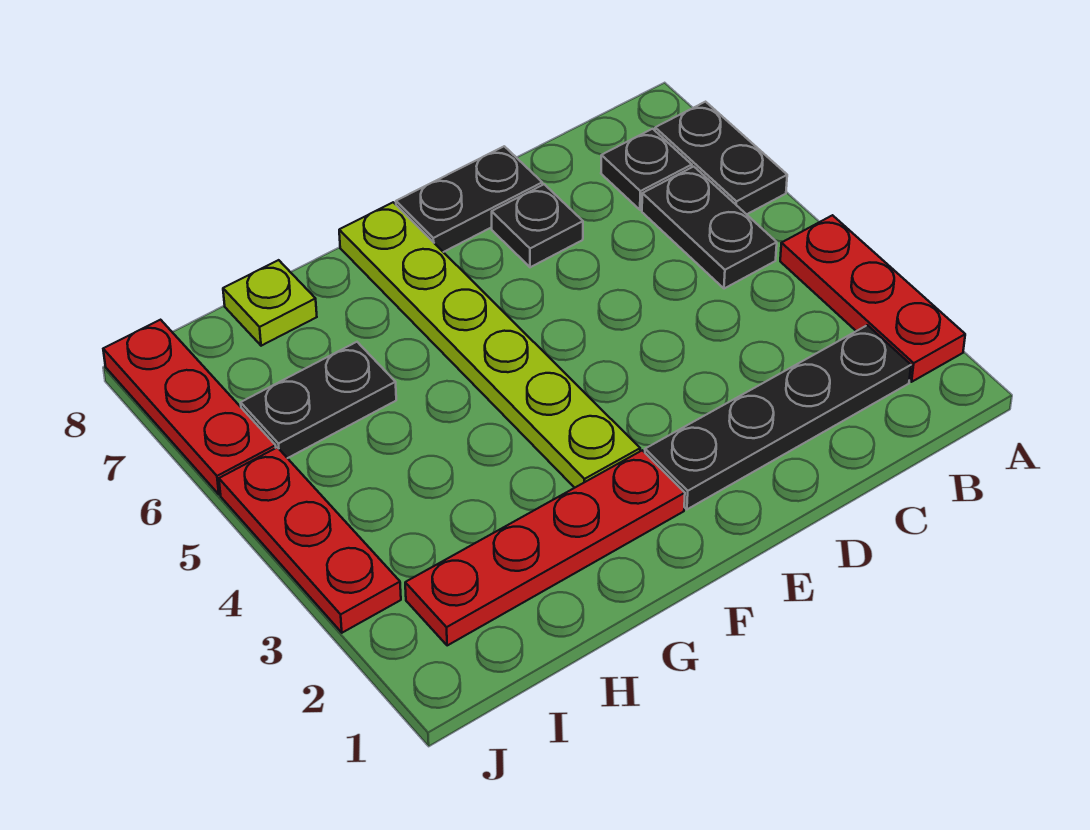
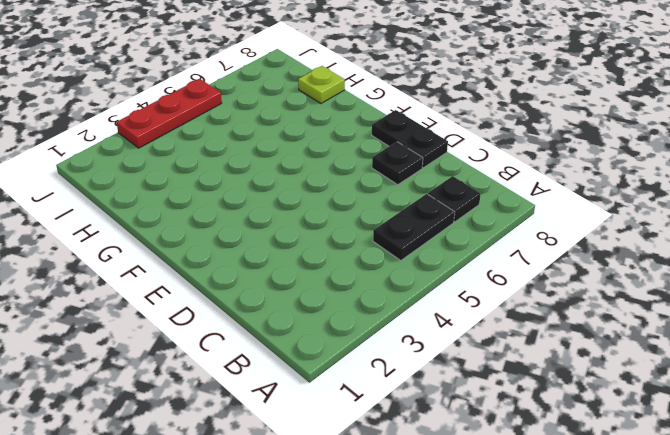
none -> red plate A2:A4 level 1
none -> black plate A6:A7 level 1
none -> black plate B2:E2 level 1

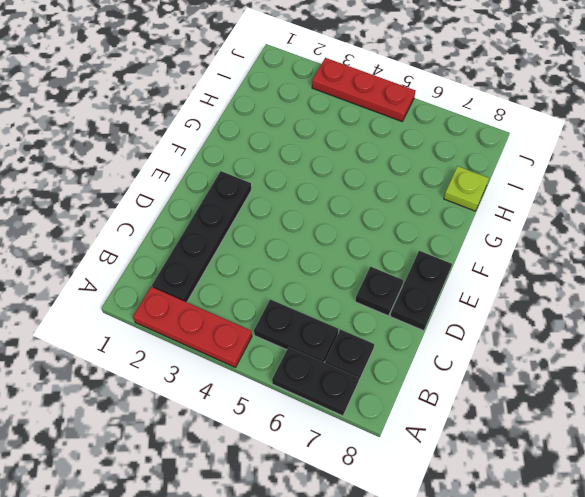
none -> red plate F2:I2 level 1
none -> lime plate F3:F8 level 1
none -> black plate H6:I6 level 1

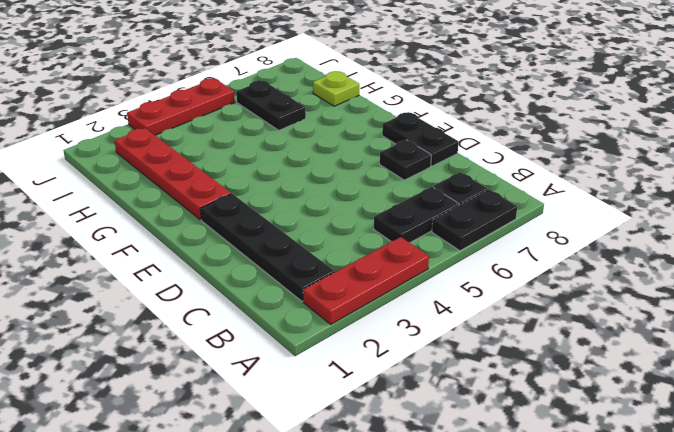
none -> lime plate F3:F8 level 1
none -> red plate J6:J8 level 1

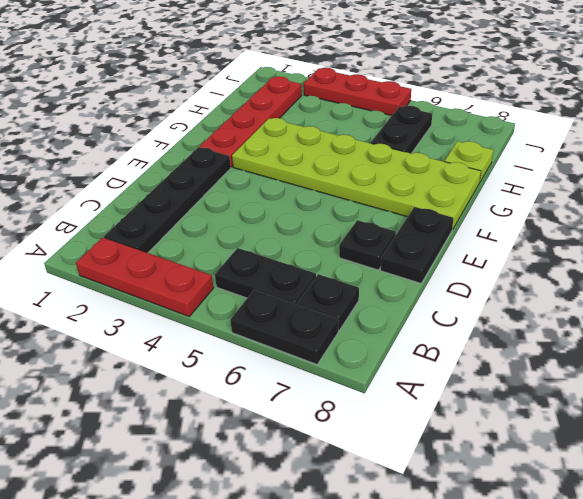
lime plate F3:G8 level 1 -> lime plate F3:F8 level 1
none -> red plate J6:J8 level 1

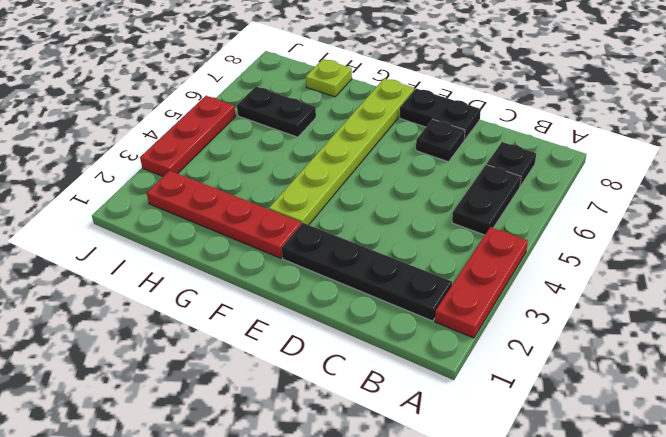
none -> black plate A6:A7 level 1
none -> red plate J6:J8 level 1

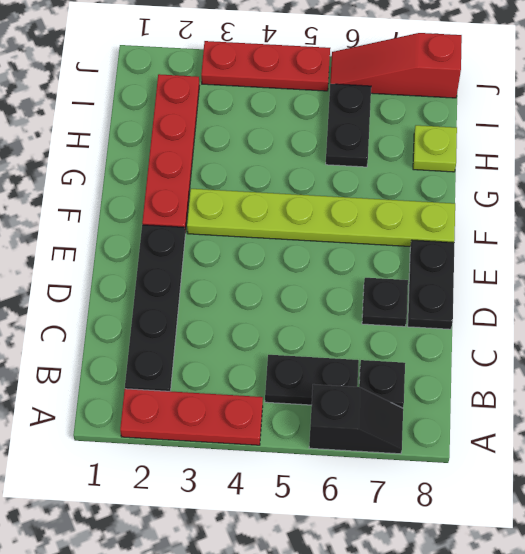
black slope A6:A7 level 1 top 6 -> black plate A6:A7 level 1
red slope J6:J8 level 1 top 8 -> red plate J6:J8 level 1

